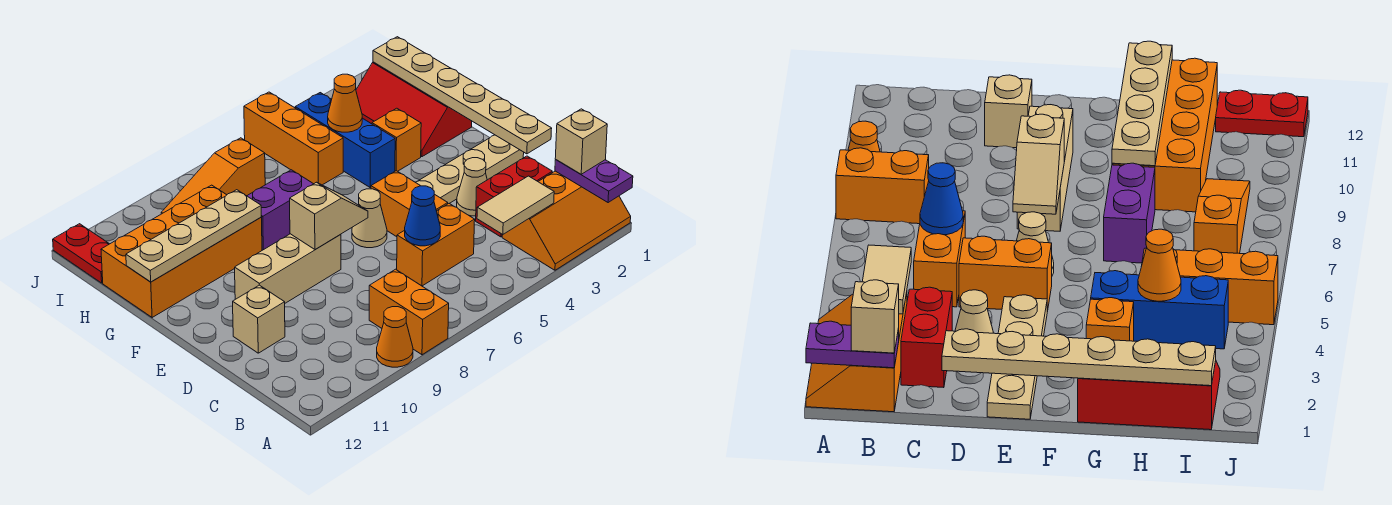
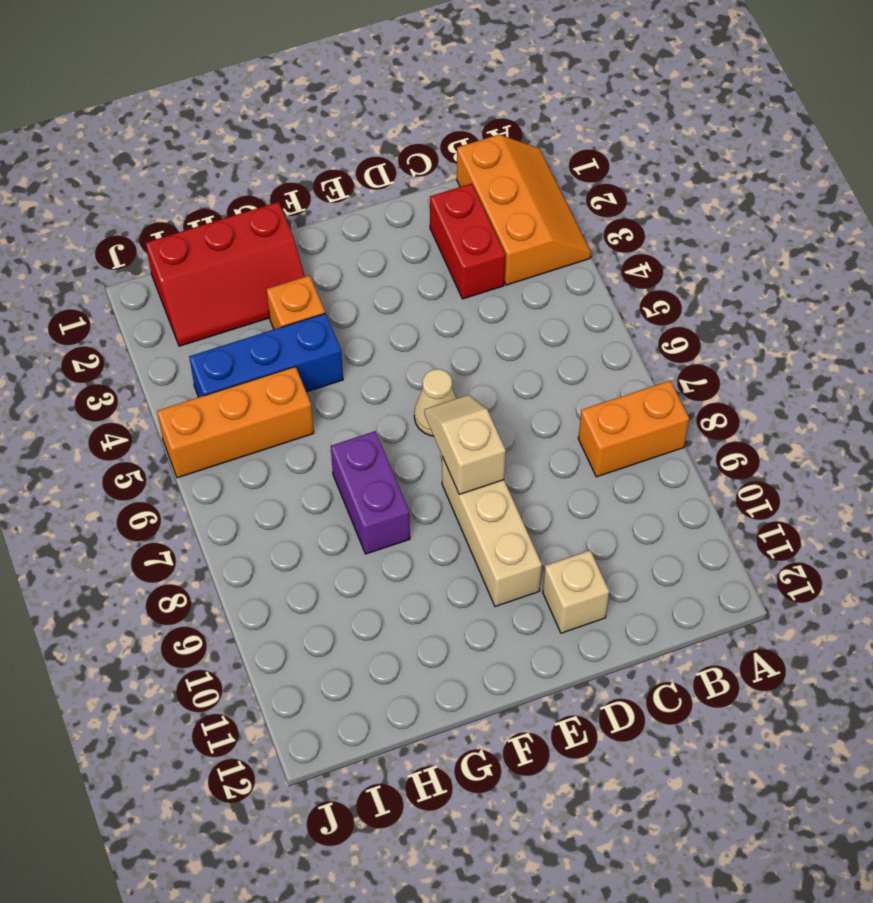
none -> orange cone A9 level 1
none -> orange brick C5:C6 level 1
none -> tan cone D3 level 1

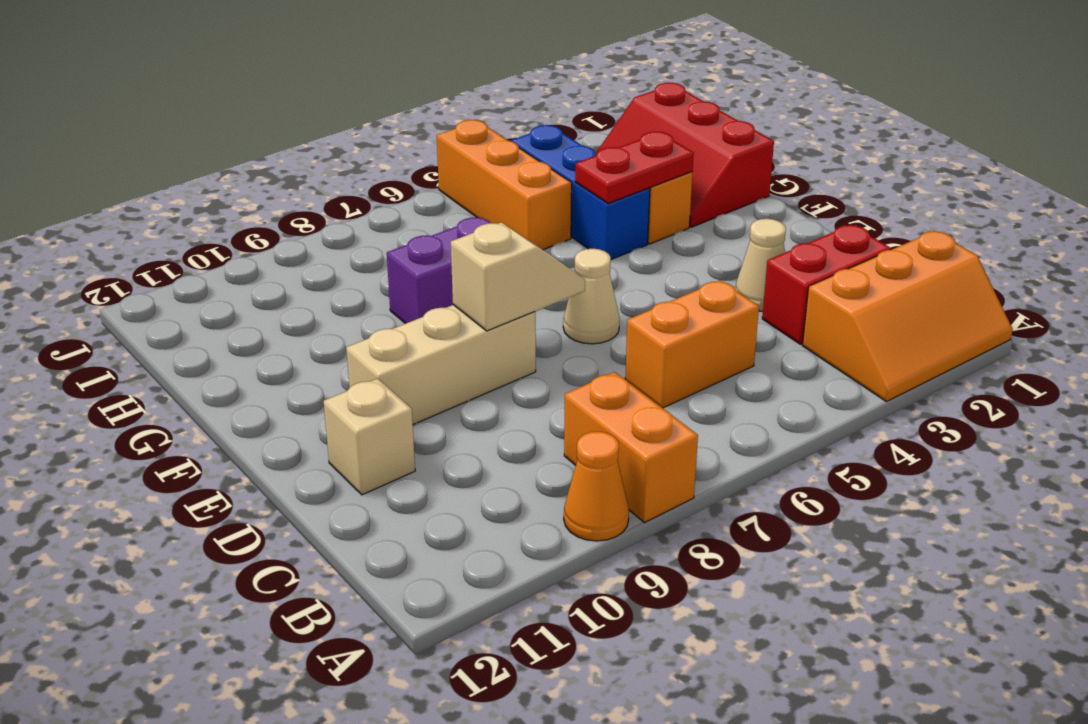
red plate G3:G4 level 2 -> red plate I12:J12 level 1
none -> orange brick D5:E5 level 1
none -> tan plate E1:E4 level 1
none -> orange brick G9:H12 level 1

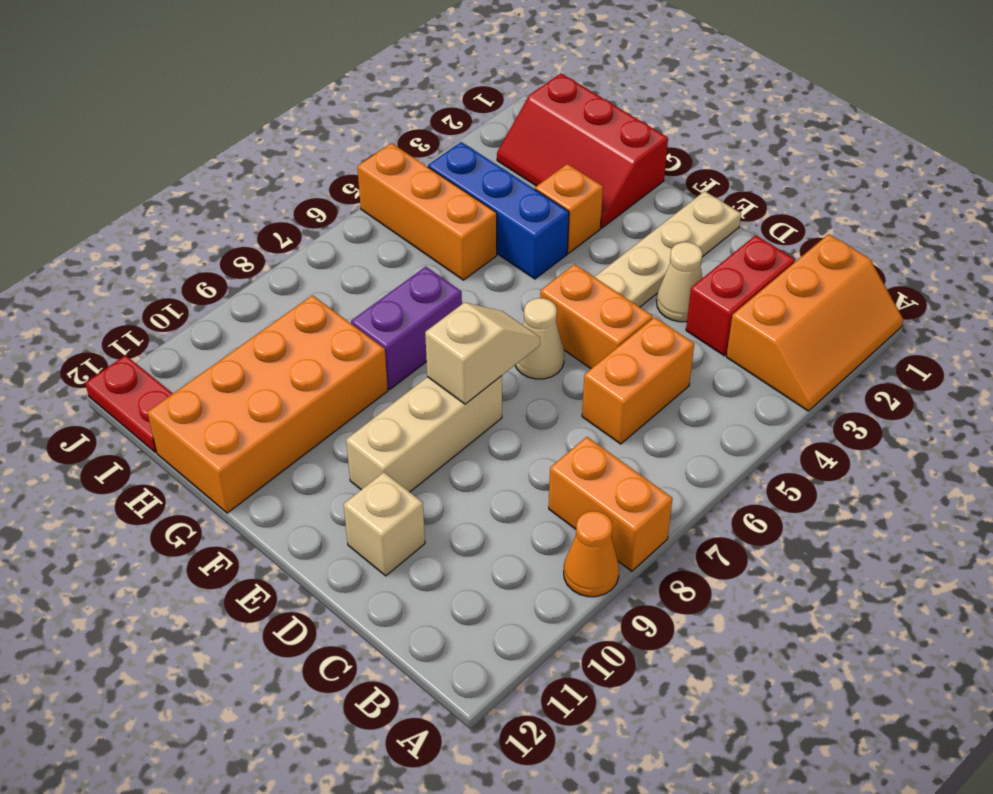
none -> orange slope I7:I9 level 1 top 7
none -> purple plate A1:B1 level 2
none -> tan tile B3:B4 level 2

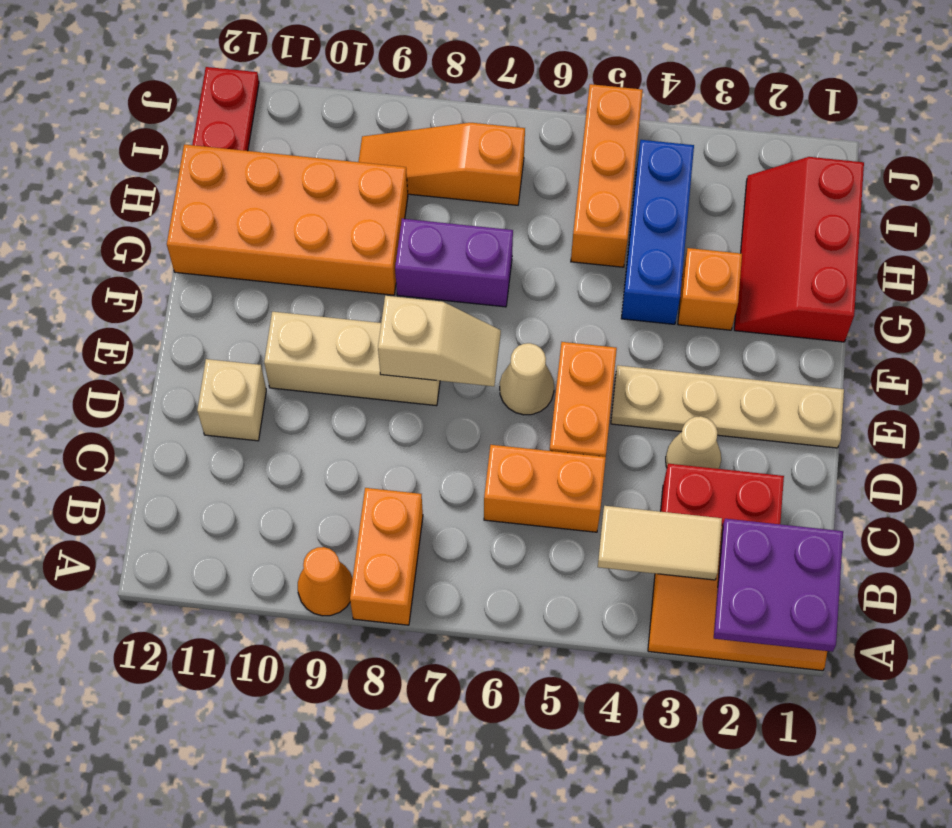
purple plate A1:B2 level 2 -> purple plate A1:B1 level 2
none -> blue cone C6 level 2
none -> tan plate D1:I1 level 2
none -> tan plate G9:G12 level 2

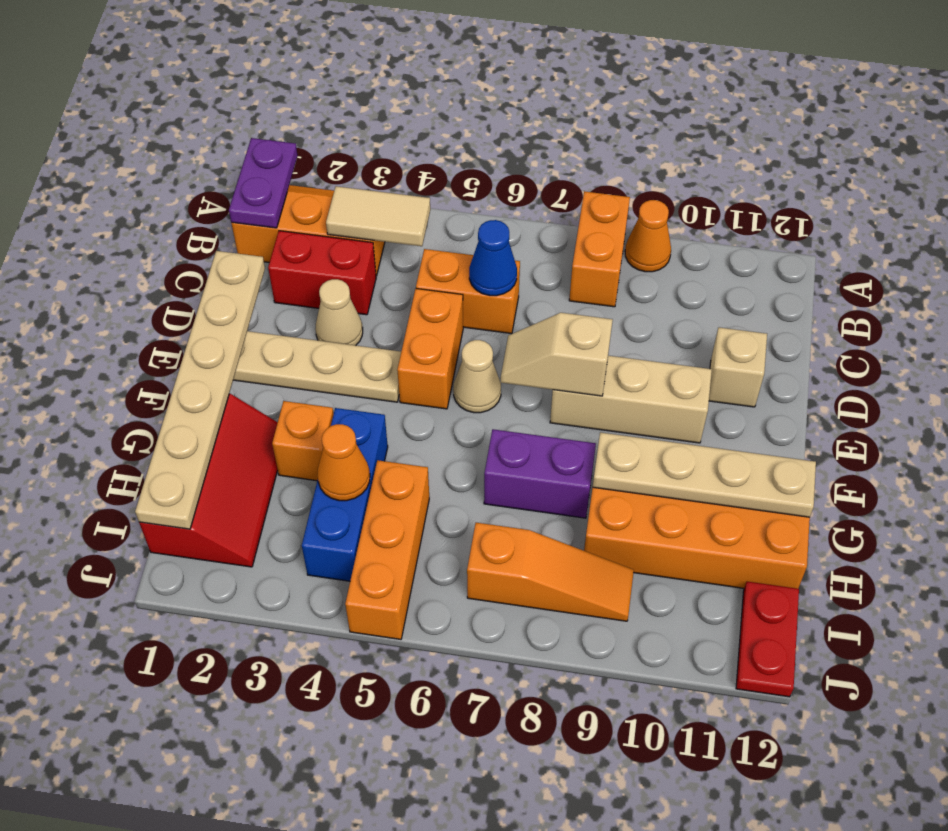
none -> tan brick B1 level 3

